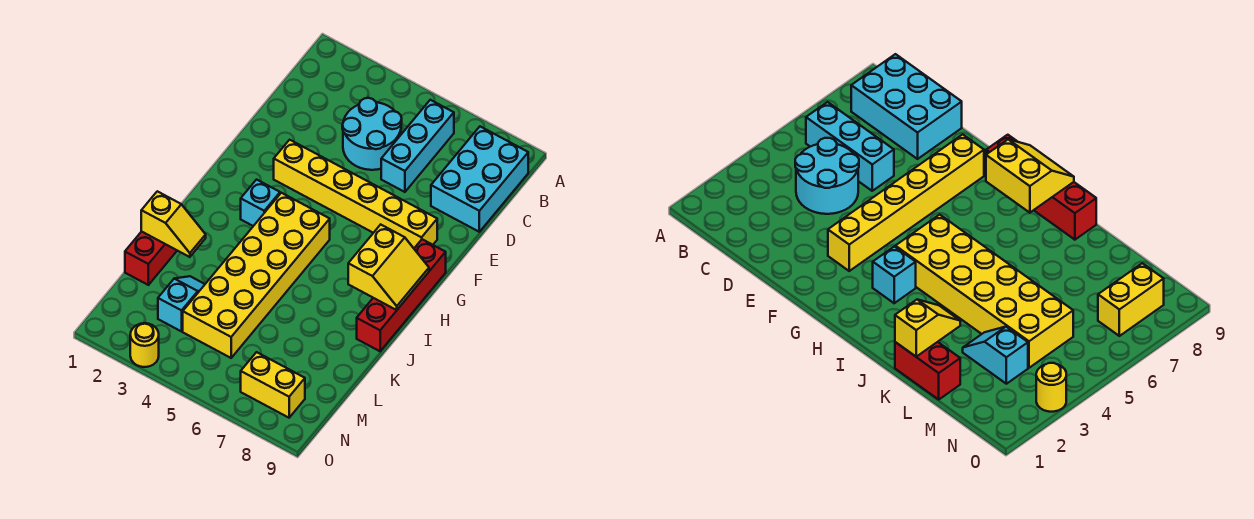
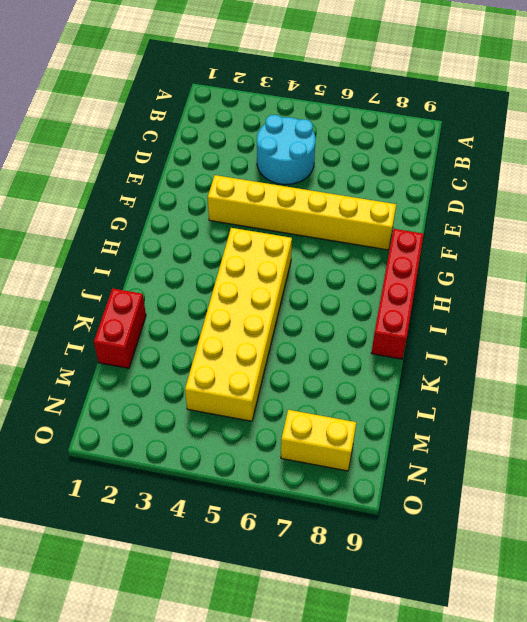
none -> cyan brick B6:D6 level 1
none -> cyan brick B8:D9 level 1
none -> cyan brick H3 level 1

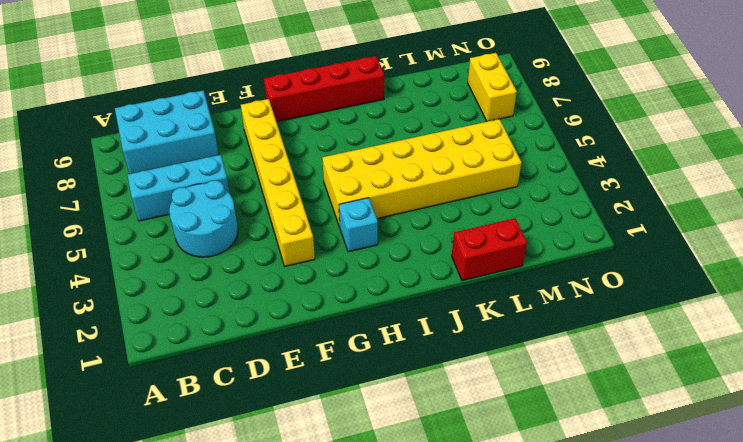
none -> cyan slope L3:M3 level 1 top M
none -> yellow round brick O3 level 1
none -> yellow slope H8:I9 level 2 top 8

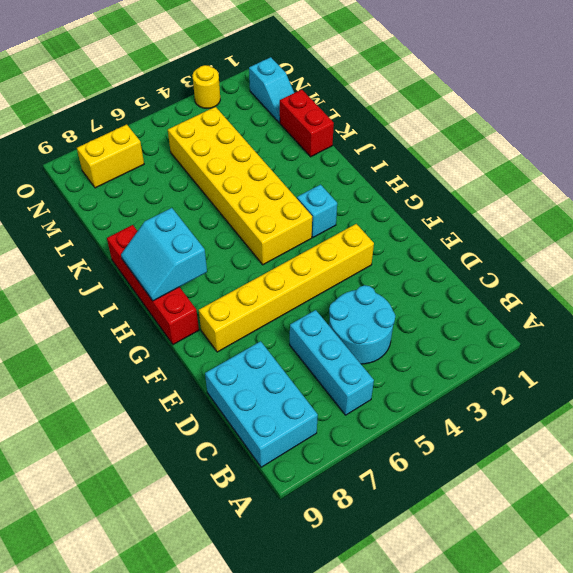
cyan slope H8:I9 level 2 top 8 -> yellow slope H8:I9 level 2 top 8
cyan slope M1:N1 level 1 top N -> cyan slope L3:M3 level 1 top M
none -> yellow slope K1:K2 level 2 top 1

